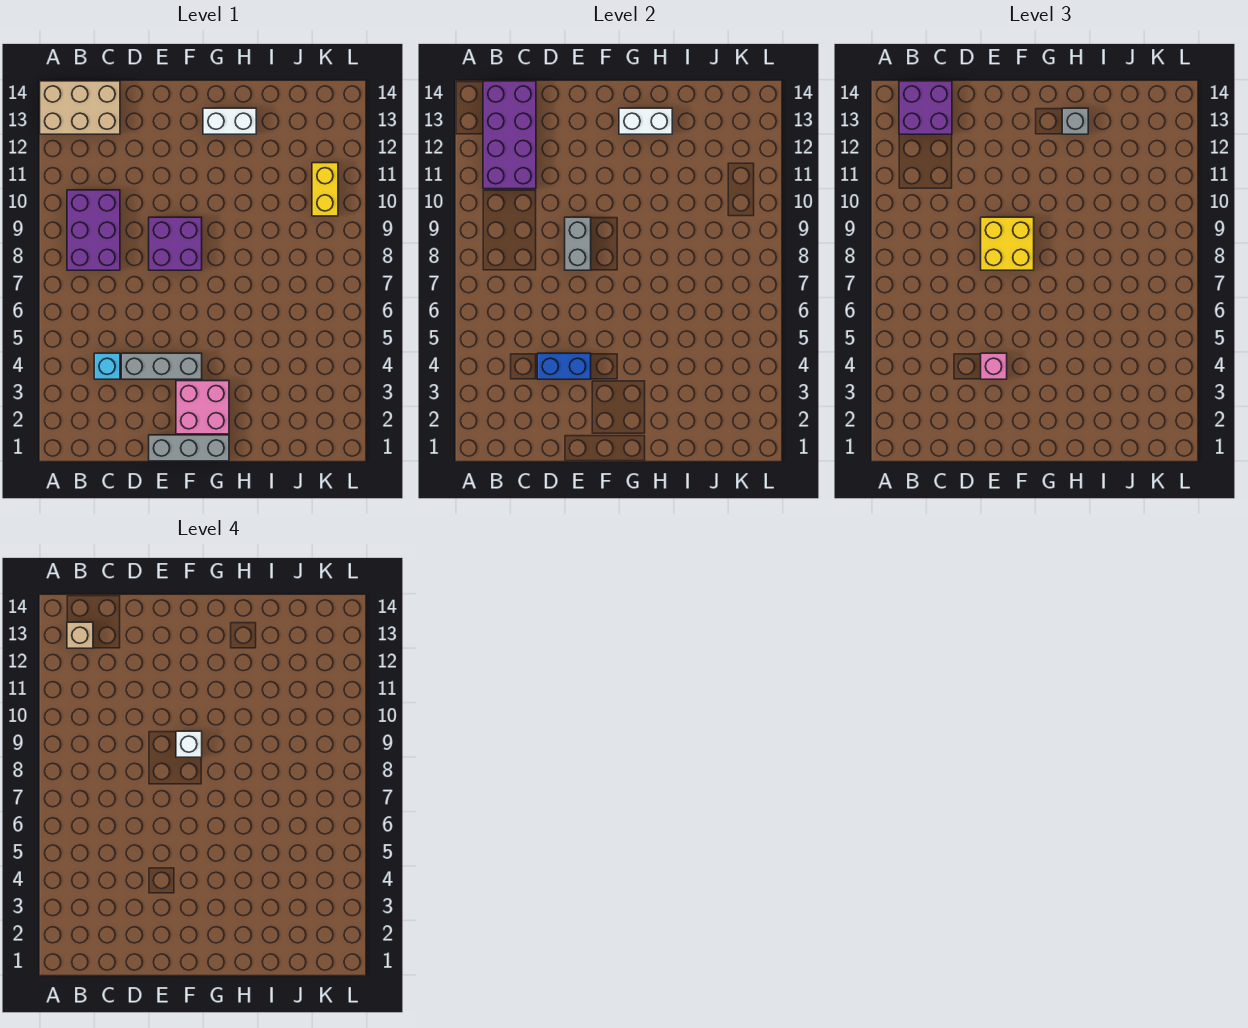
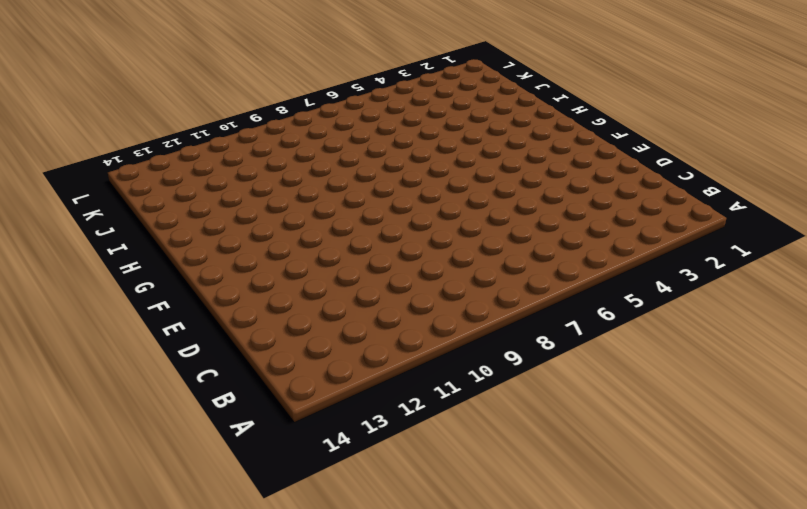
none -> tan brick A13:C14 level 1
none -> purple brick B8:C10 level 1
none -> cyan brick C4 level 1

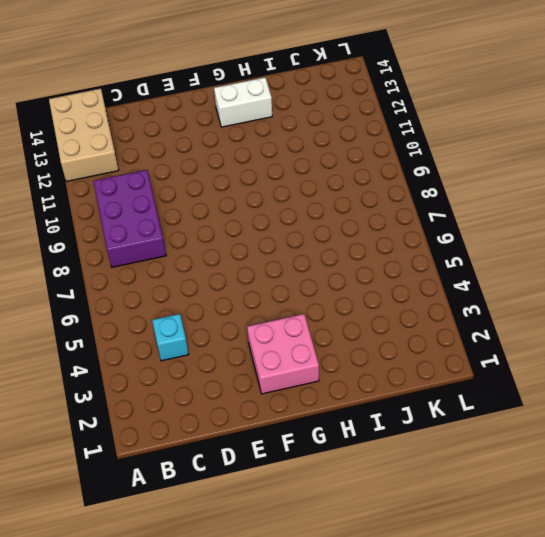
tan brick A12:B14 level 1 -> tan brick A13:C14 level 1
none -> grey brick D4:F4 level 1
none -> grey brick E1:G1 level 1
none -> purple brick E8:F9 level 1

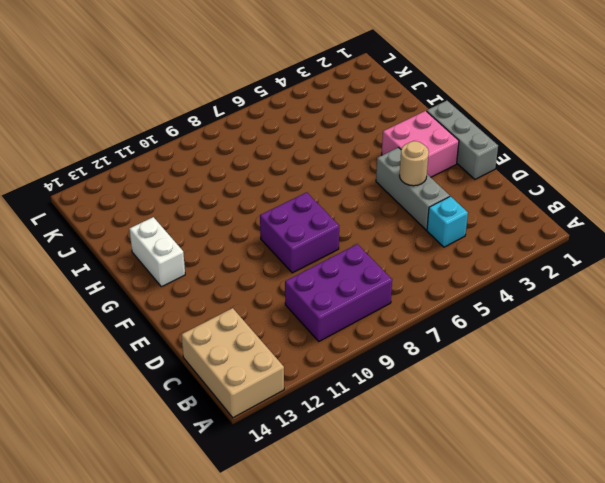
tan round brick E4 level 2 -> blue brick D4:E4 level 2
none -> yellow brick K10:K11 level 1
none -> purple brick B11:C14 level 2
none -> grey brick E8:E9 level 2

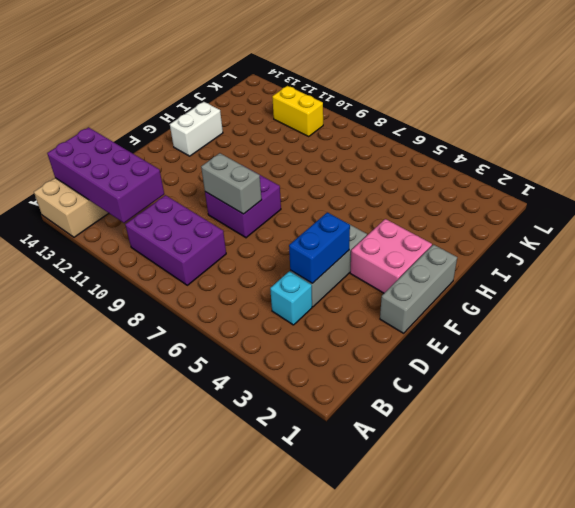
none -> white brick G13:H13 level 2
none -> purple brick B13:C14 level 3
none -> pink brick E4 level 3

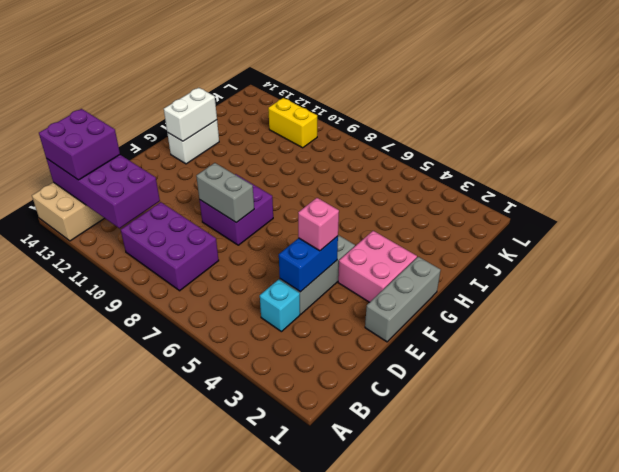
none -> yellow brick E8:F9 level 3
none -> grey brick H13 level 3
none -> tan brick B13 level 4

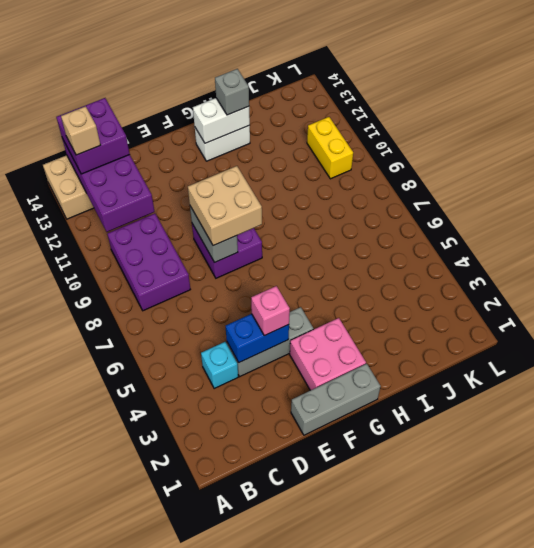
tan brick E8:F9 level 3 -> yellow brick E8:F9 level 3
none -> white brick F9 level 4

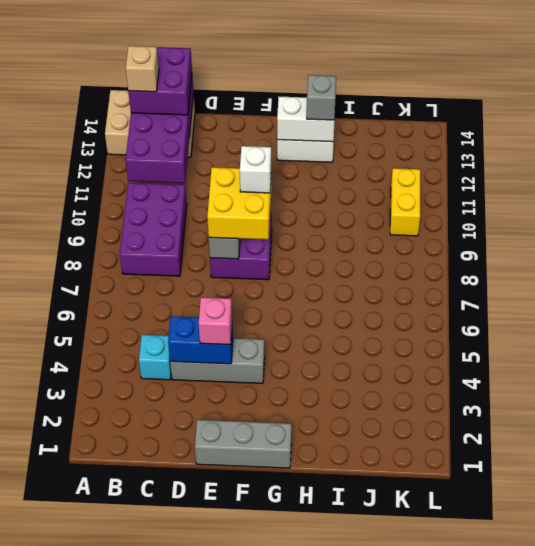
none -> pink brick F2:G3 level 1

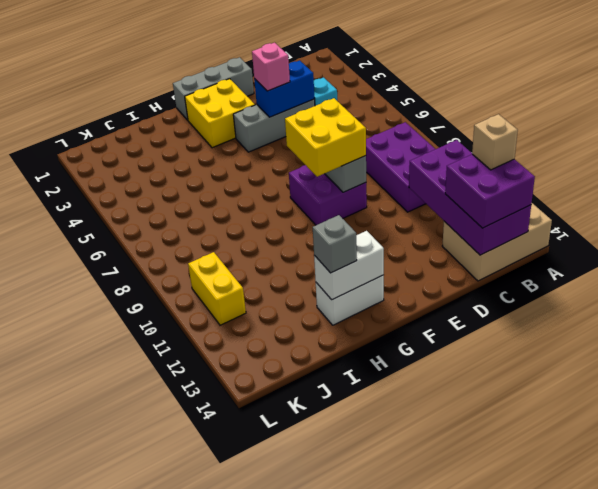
yellow brick F2:G3 level 1 -> pink brick F2:G3 level 1
none -> white brick F9 level 4

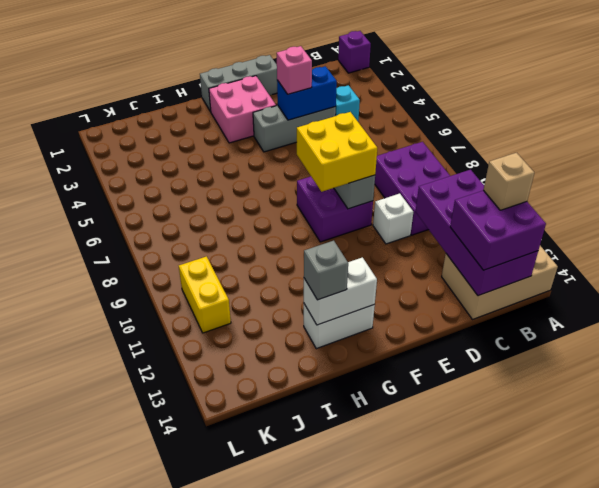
purple brick A1 level 1 -> none
white brick D10 level 1 -> white brick F9 level 4

